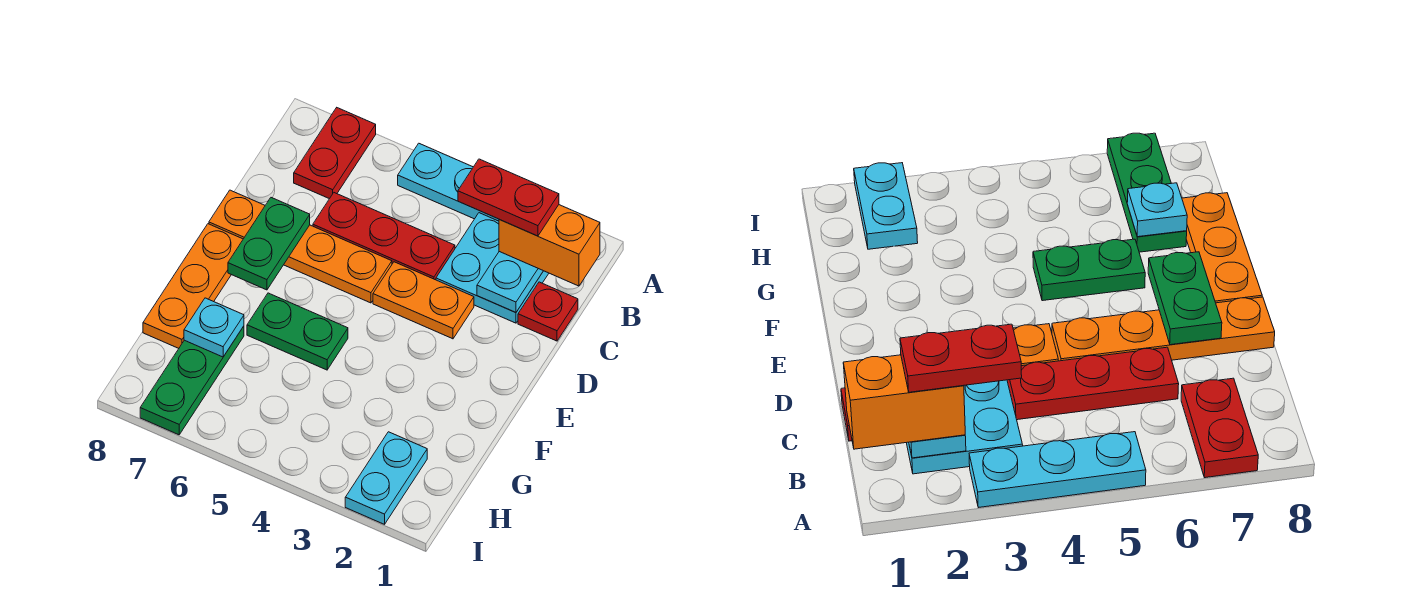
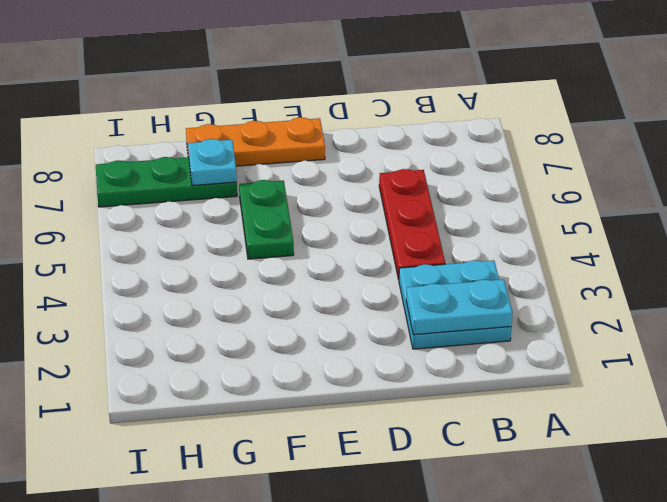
none -> cyan plate A3:A5 level 1
none -> red plate A7:B7 level 1
none -> red plate C1 level 1

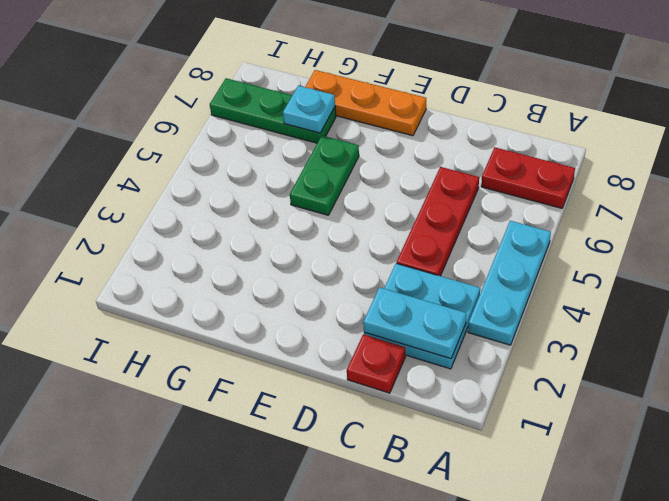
none -> orange plate D3:D4 level 1
none -> orange plate D5:D8 level 1
none -> cyan plate H2:I2 level 1

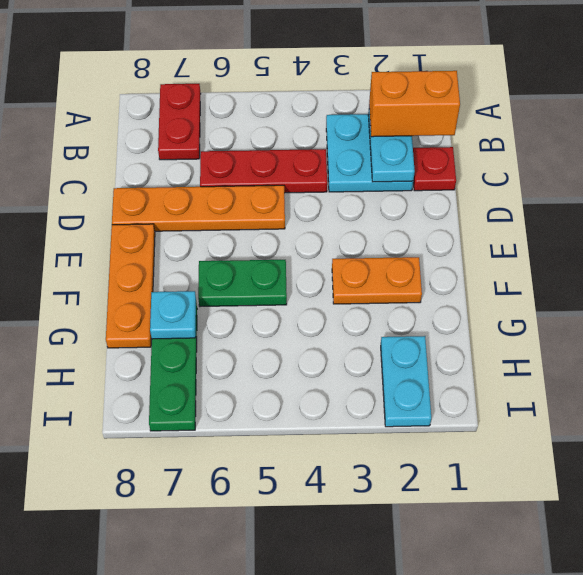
orange plate F2:F3 level 1 -> orange plate D3:D4 level 1
none -> cyan plate A3:A5 level 1
none -> green plate D7:E7 level 2
none -> red plate B2:B3 level 4

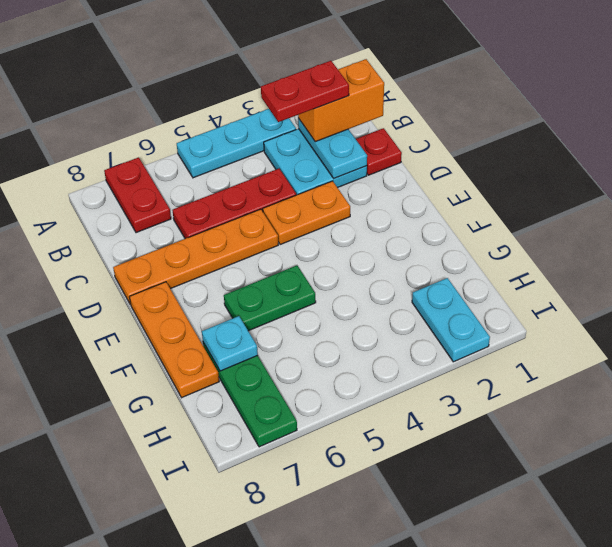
none -> green plate D7:E7 level 2

